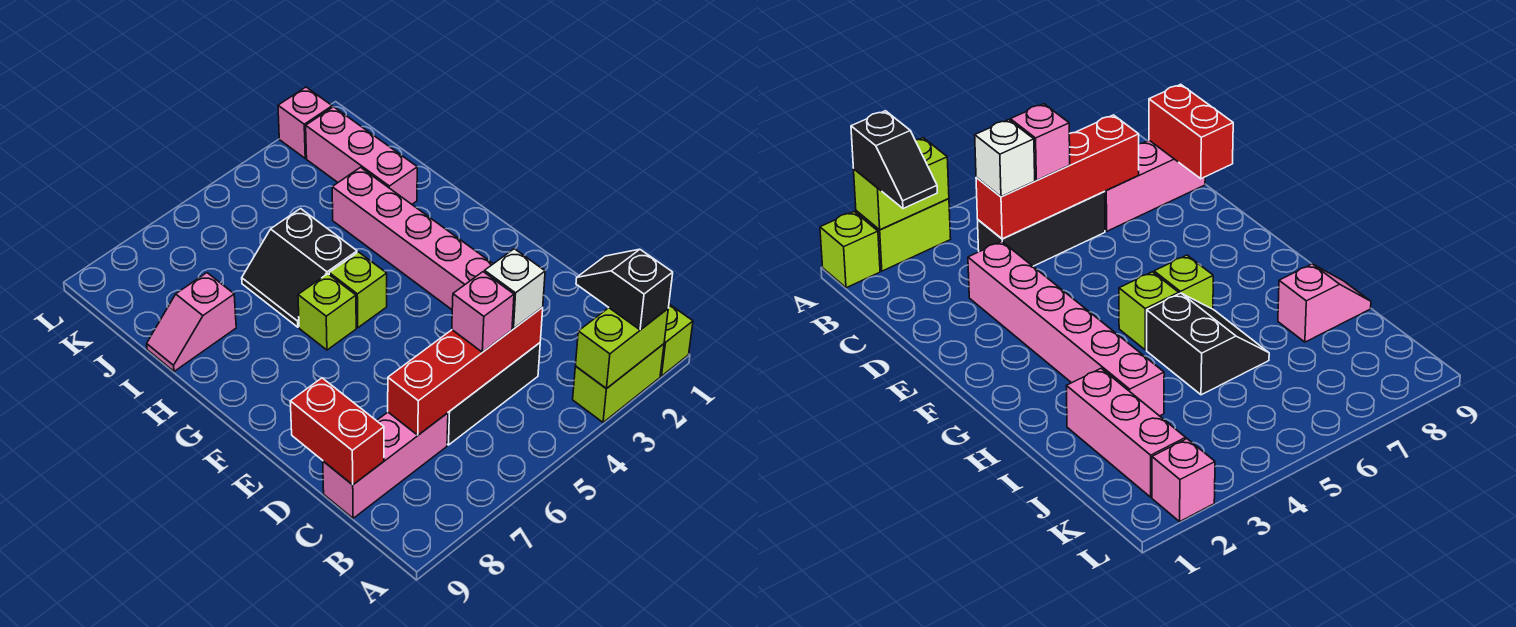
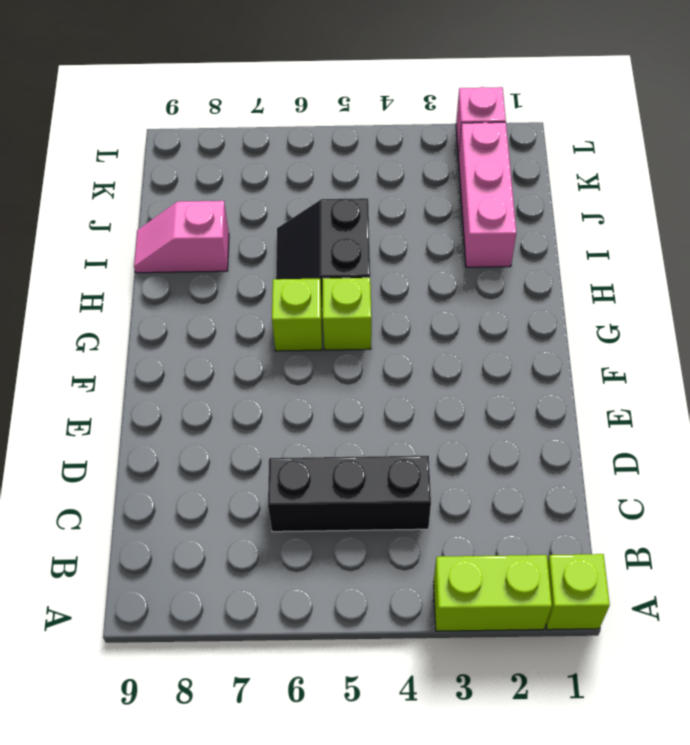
none -> pink brick C7:C9 level 1
none -> pink brick D3:I3 level 1
none -> lime brick A2:A3 level 2

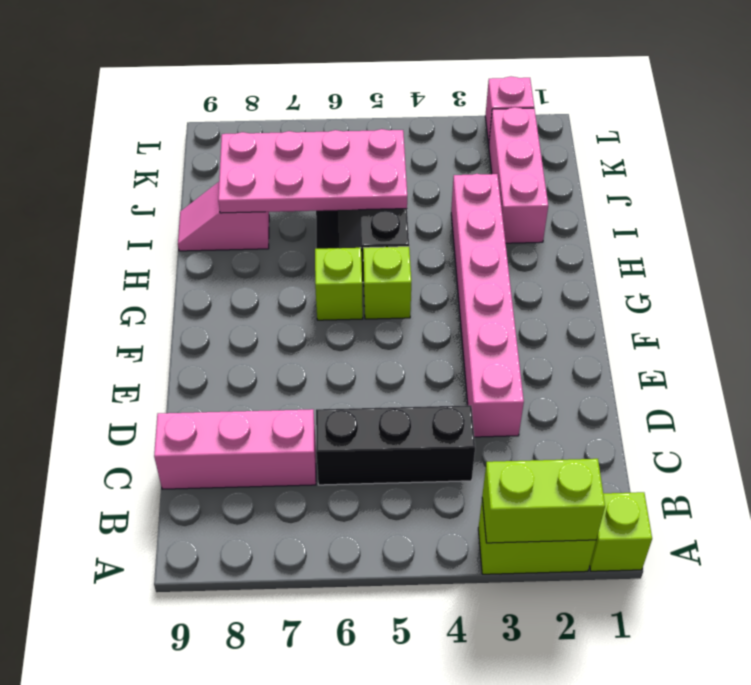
pink plate I5:J8 level 2 -> none
none -> red brick C4:C7 level 2
none -> red brick C9:D9 level 2
none -> black slope A2:B2 level 3 top A

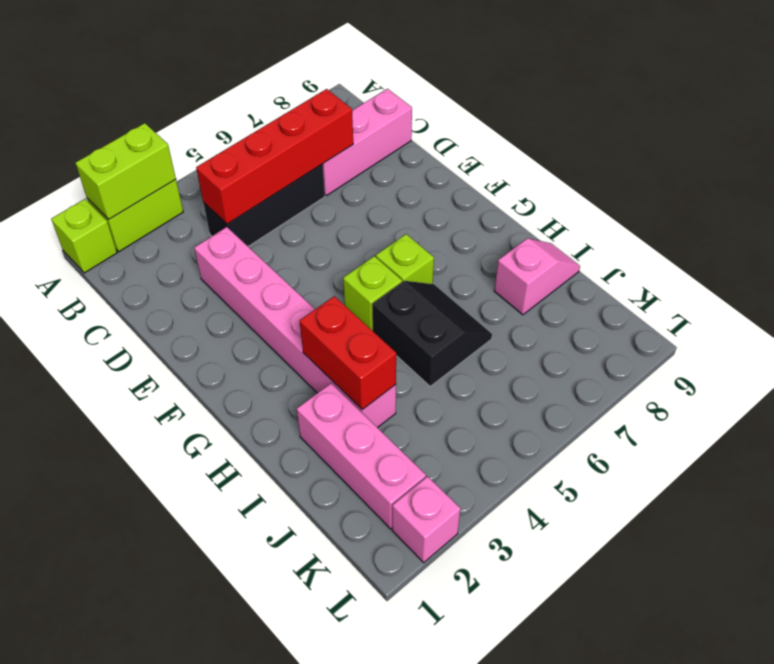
red brick H3:I3 level 2 -> red brick C9:D9 level 2
none -> black slope A2:B2 level 3 top A
none -> white brick C4 level 3
none -> pink brick C5 level 3

